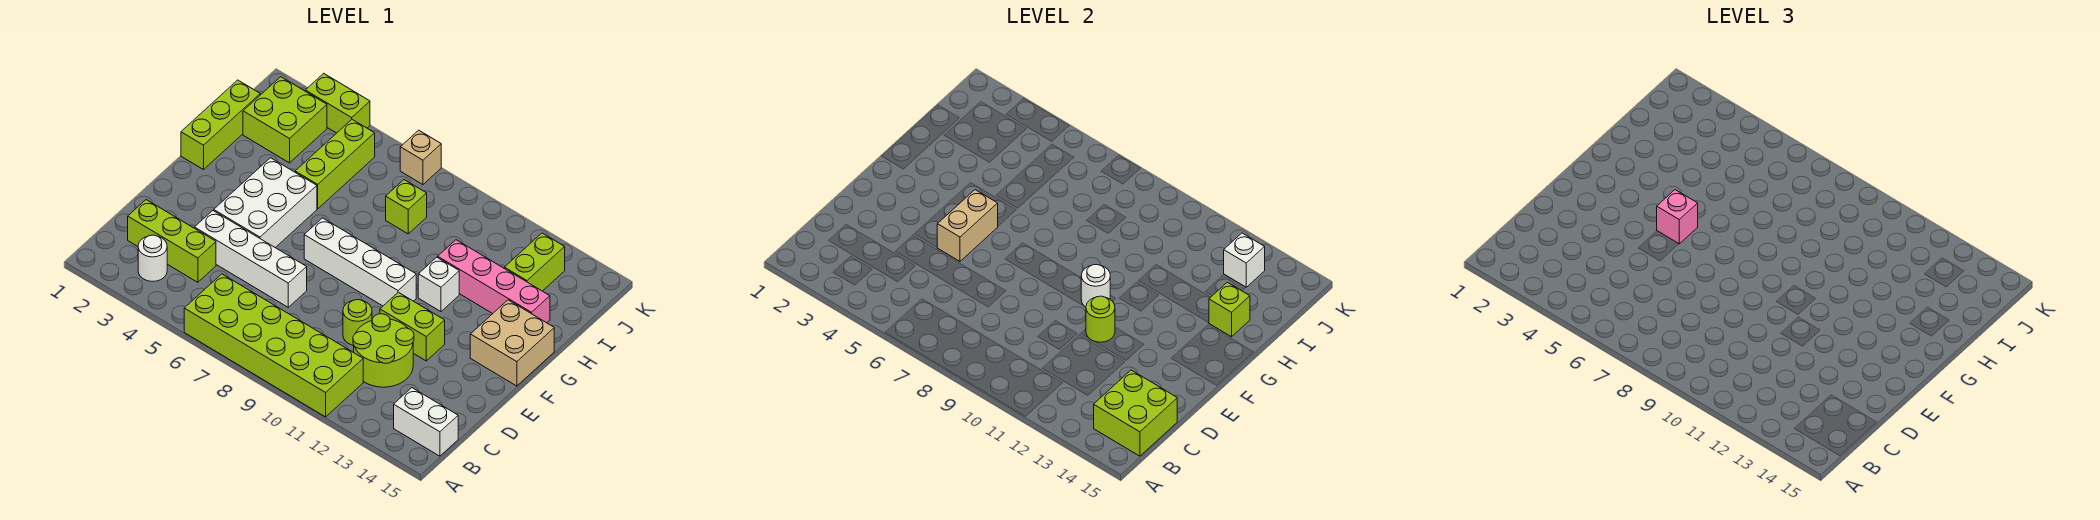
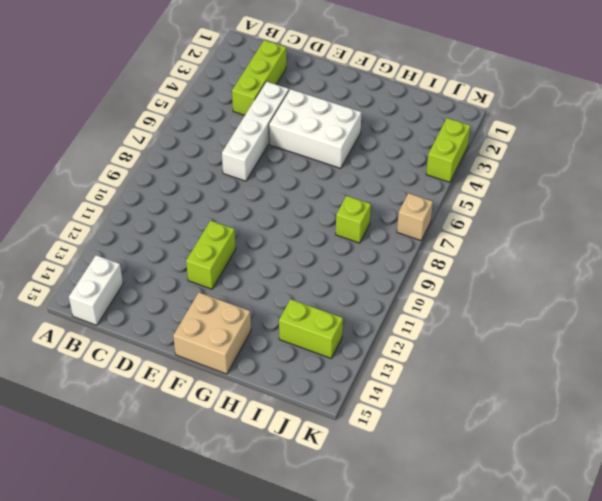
none -> lime brick A6:B11 level 1
none -> white round brick B3 level 1
none -> lime round brick C11:D12 level 1

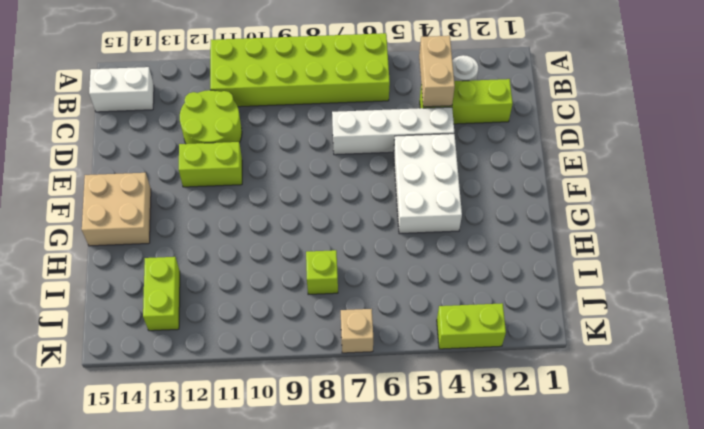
tan brick B4:C4 level 2 -> tan brick E5:F5 level 2
none -> lime round brick D10 level 1
none -> white brick F7:F10 level 1
none -> lime brick G1:I1 level 1

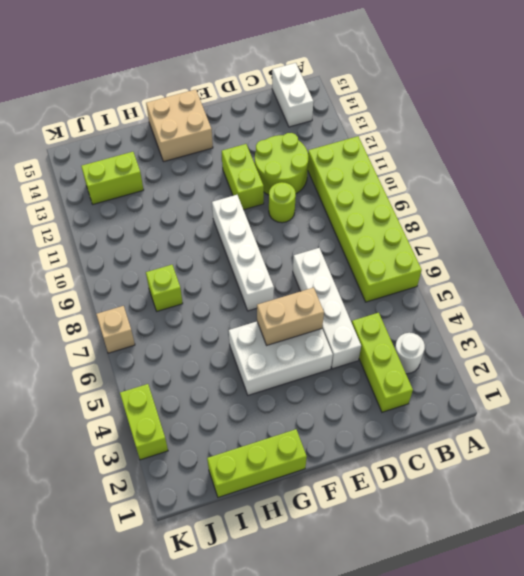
none -> white brick G11 level 1
none -> lime brick H5:J5 level 1
none -> pink brick H11:H14 level 1

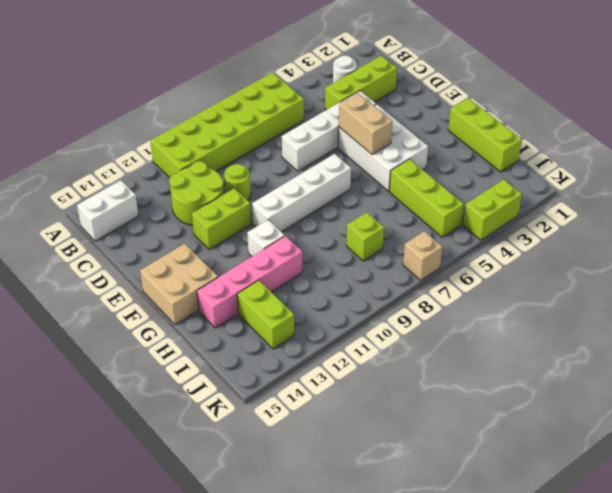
none -> lime brick I2:J3 level 1
none -> lime brick B14:C15 level 2
none -> lime round brick E11 level 2

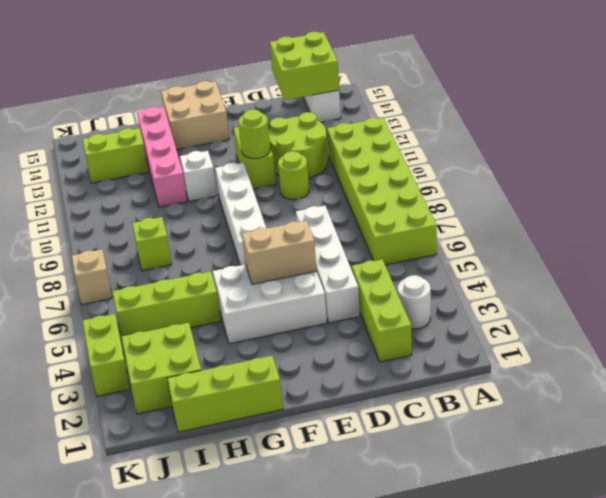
none -> white round brick F10 level 2
none -> lime brick H14 level 2
none -> white brick J13 level 2

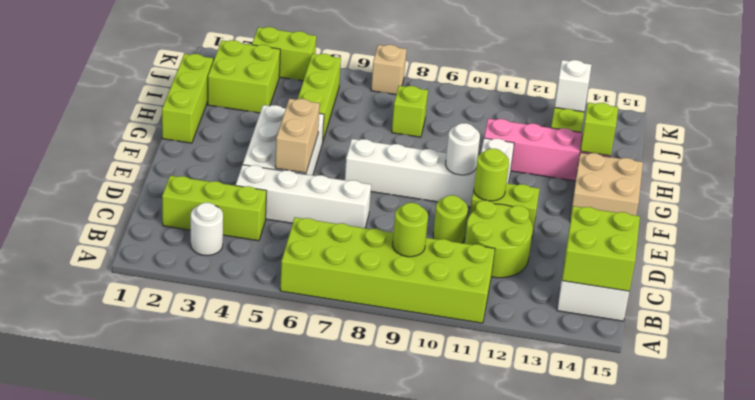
lime round brick B9 level 2 -> none
none -> pink brick F5 level 3

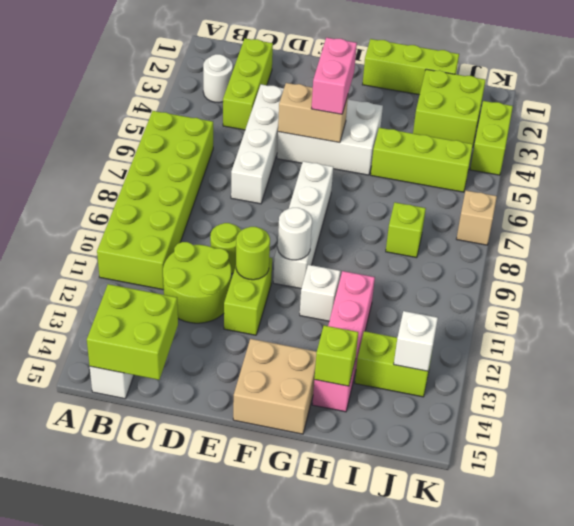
pink brick F4:F5 level 3 -> pink brick F5 level 3

